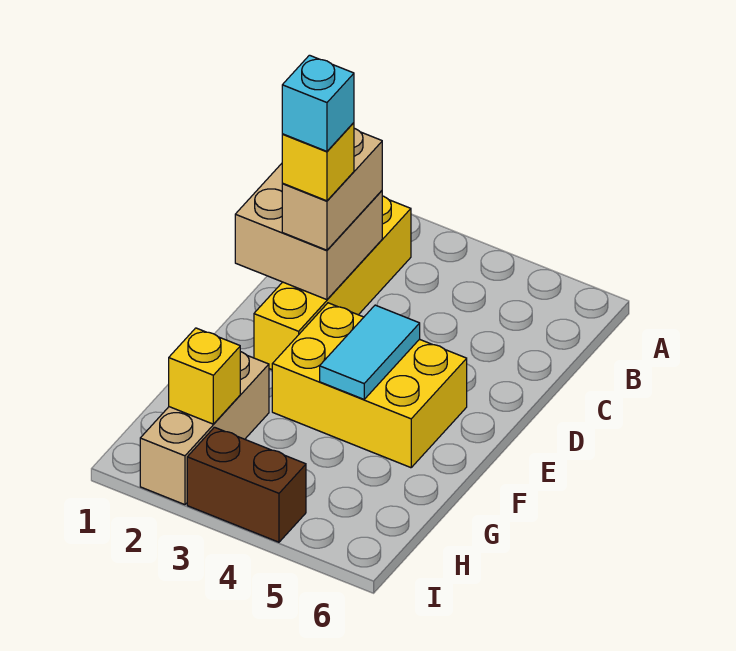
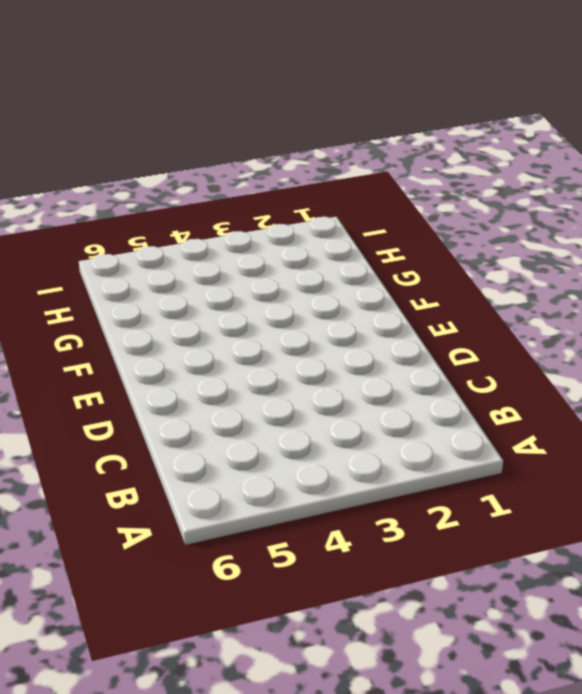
none -> yellow brick B2:E2 level 1
none -> yellow brick E3:F5 level 1

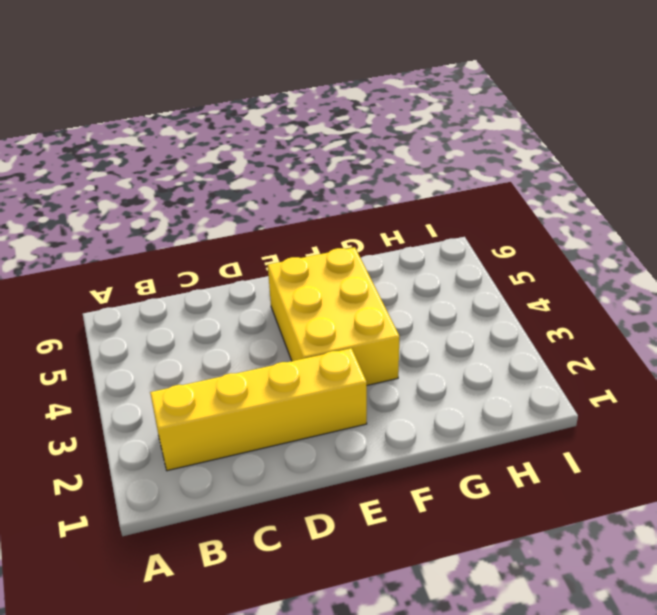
none -> tan brick G2:I2 level 1
none -> brown brick I3:I4 level 1

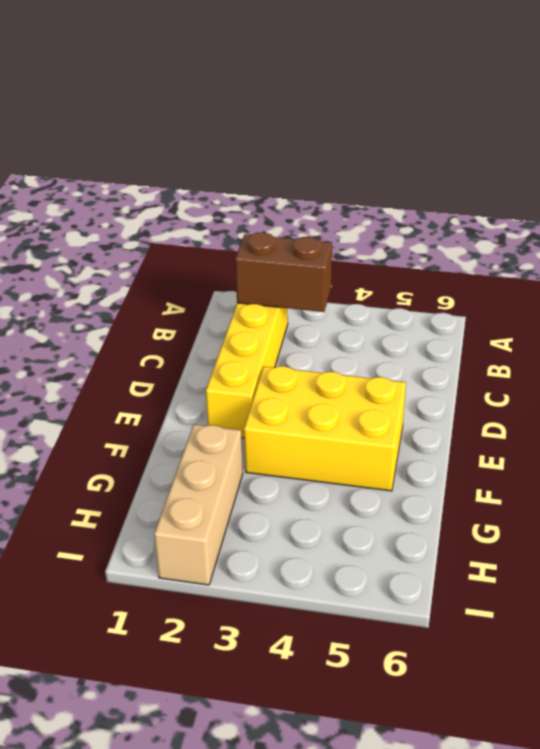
brown brick B2:B3 level 2 -> brown brick I3:I4 level 1
none -> tan brick C1:D2 level 2
none -> cyan tile E4:F4 level 2

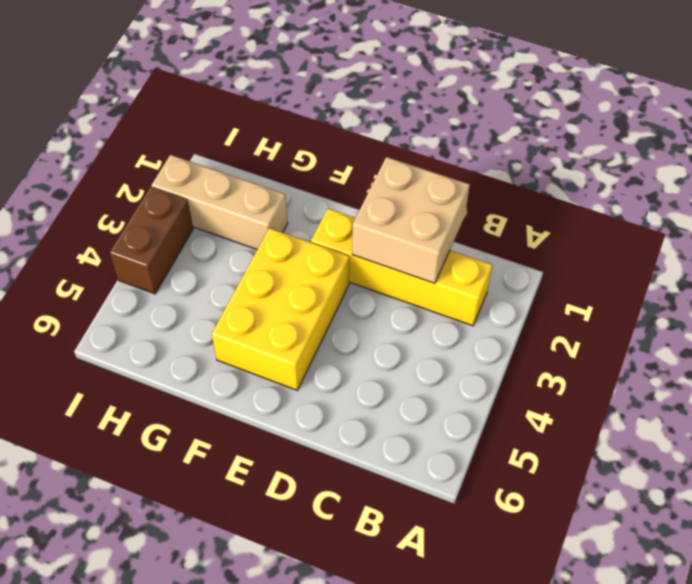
none -> cyan tile E4:F4 level 2
none -> yellow brick H2 level 2

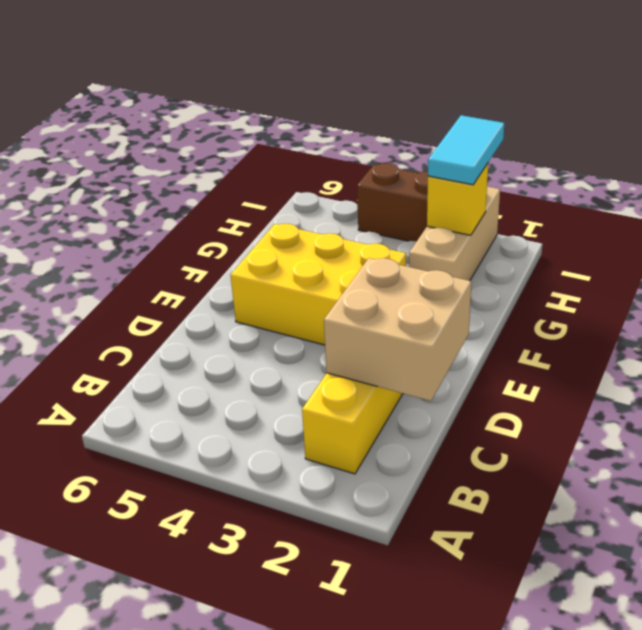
cyan tile H2:I2 level 3 -> cyan tile E4:F4 level 2
none -> tan brick C2:D2 level 3
none -> yellow brick D2 level 4

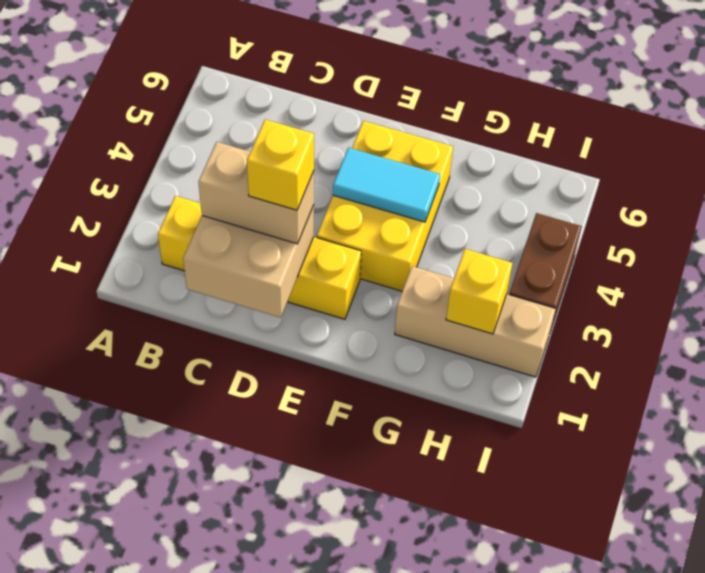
none -> cyan brick D2 level 5

